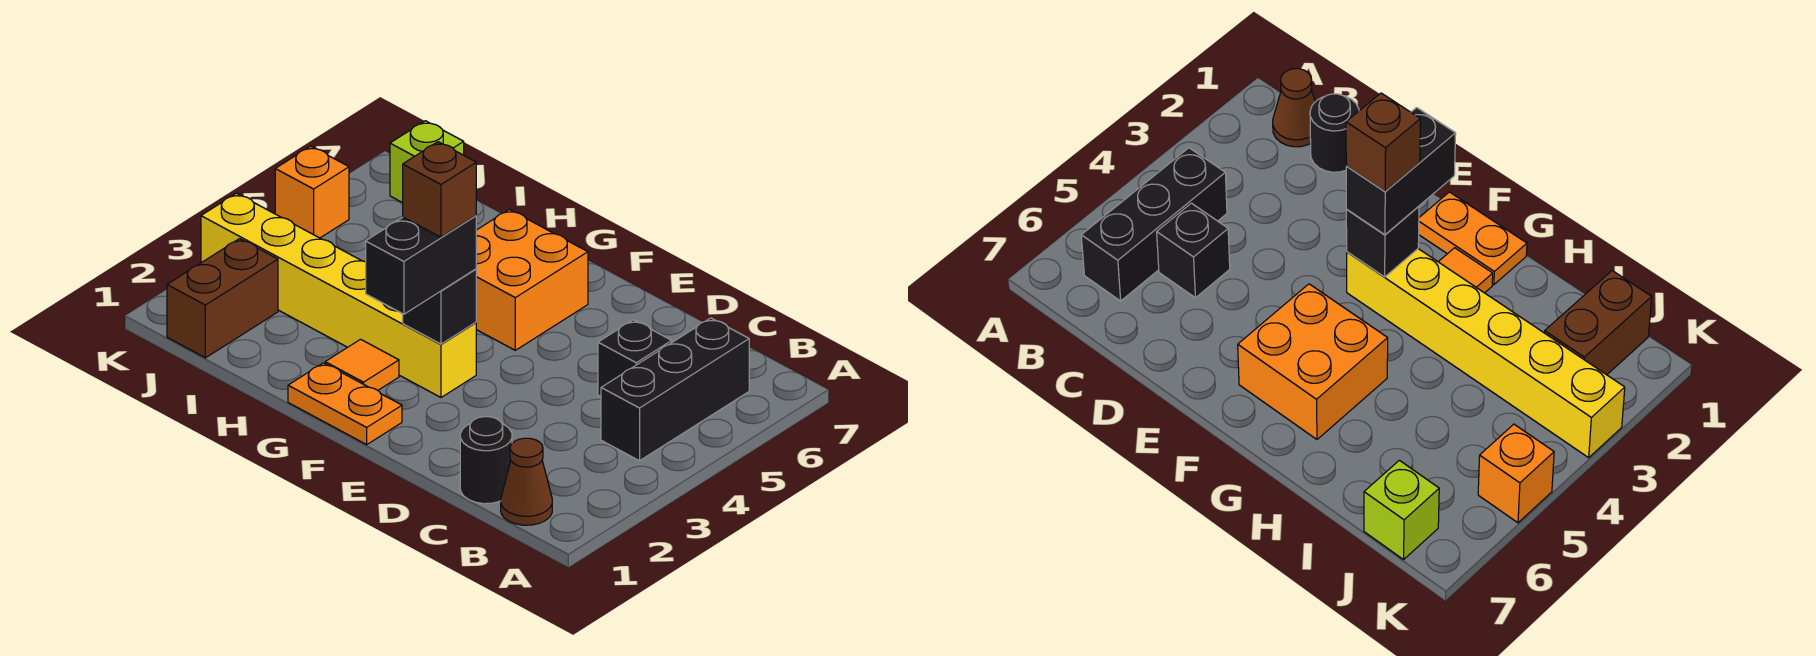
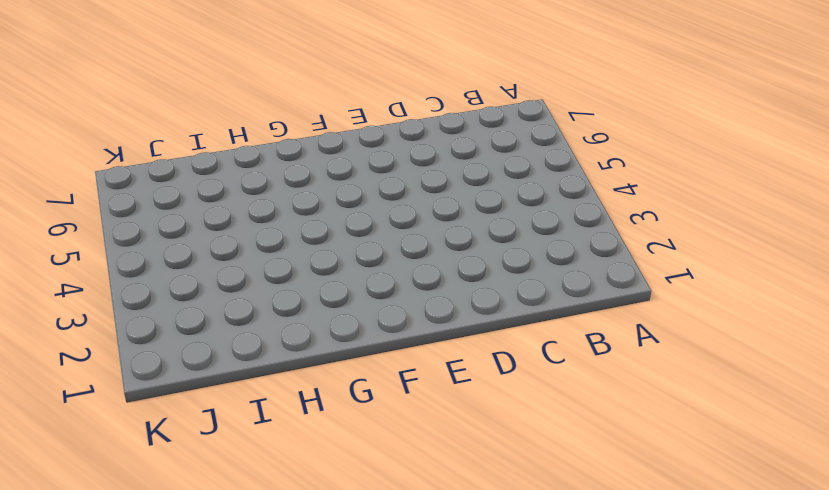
none -> brown cone B1 level 1
none -> black brick B4:B6 level 1
none -> black round brick C1 level 1

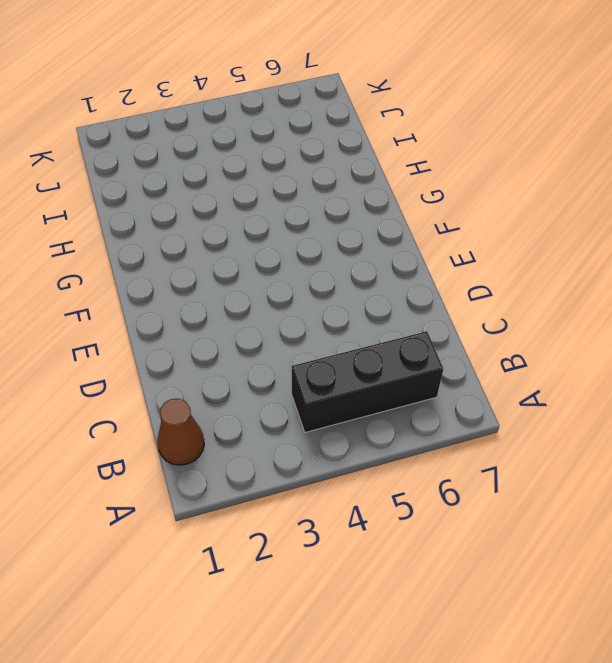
none -> black round brick C1 level 1
none -> black brick C5 level 1
none -> orange plate F1:G1 level 1

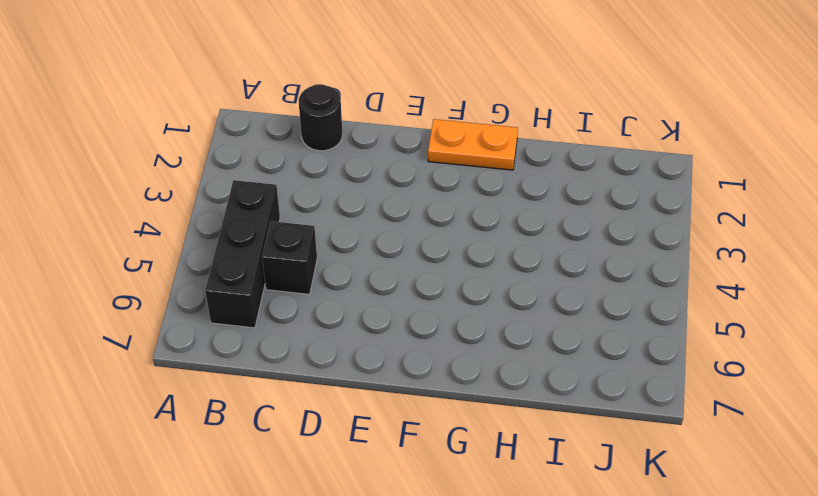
none -> brown cone B1 level 1
none -> yellow brick F3:K3 level 1
none -> orange brick F5:G6 level 1

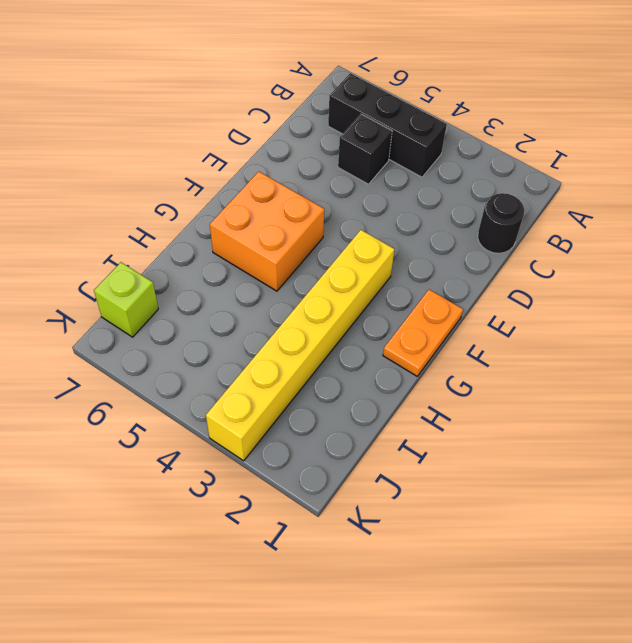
none -> brown cone B1 level 1
none -> orange tile G2 level 1
none -> brown brick J1:J2 level 1

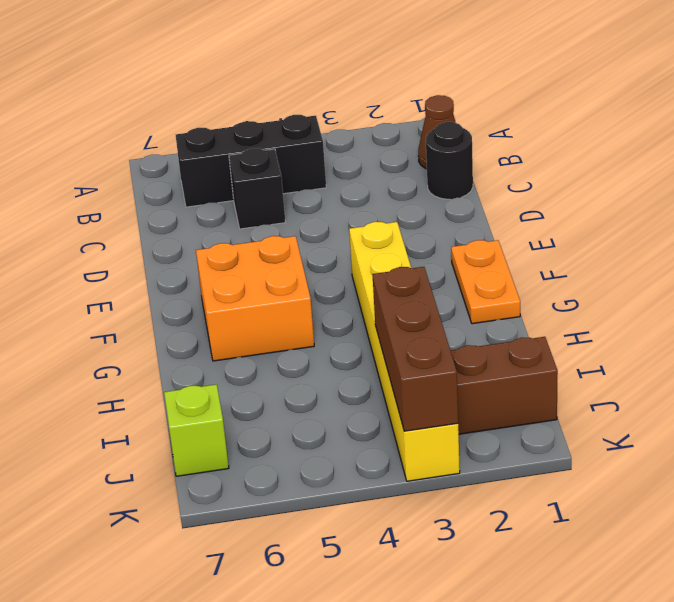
brown brick I3:K3 level 2 -> none
none -> orange tile G2 level 1
none -> orange brick K5 level 1
none -> black brick F3 level 2

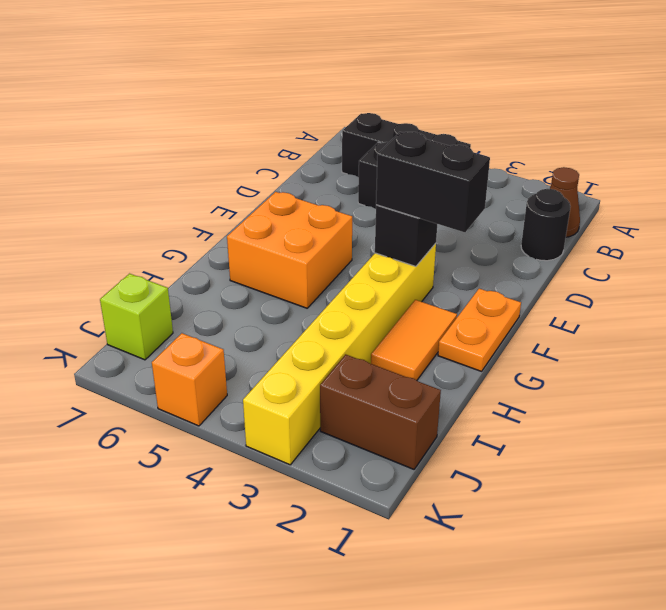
orange tile G2:H2 level 1 -> orange tile G2 level 1
none -> brown brick F3 level 4

